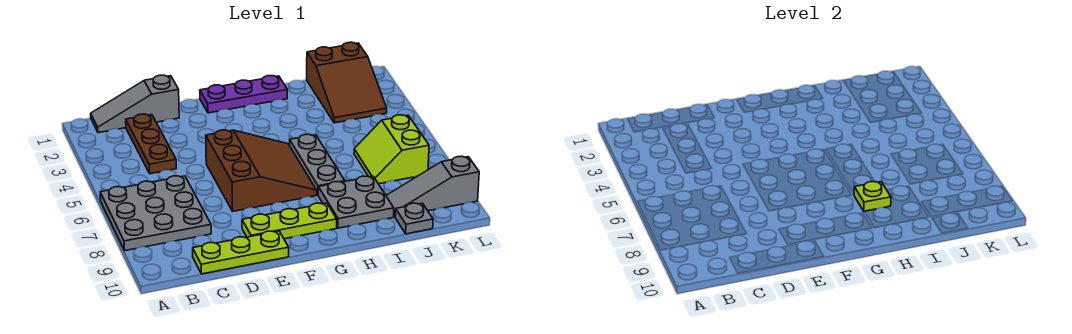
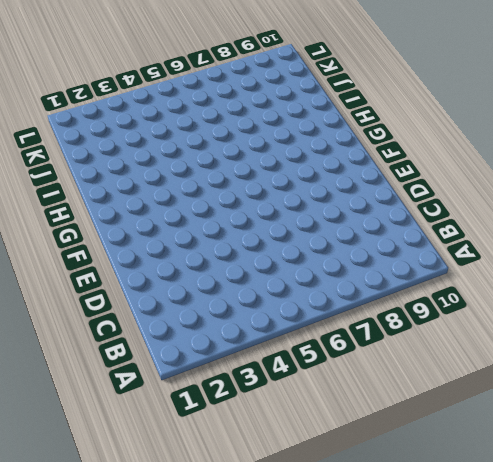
none -> grey plate A6:C8 level 1
none -> grey slope B1:D1 level 1 top D
none -> brown plate C2:C4 level 1

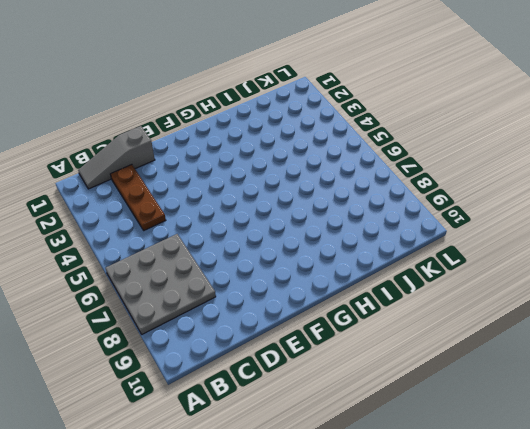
none -> lime plate C10:E10 level 1
none -> brown slope E5:G7 level 1 top E
none -> lime plate E9:G9 level 1

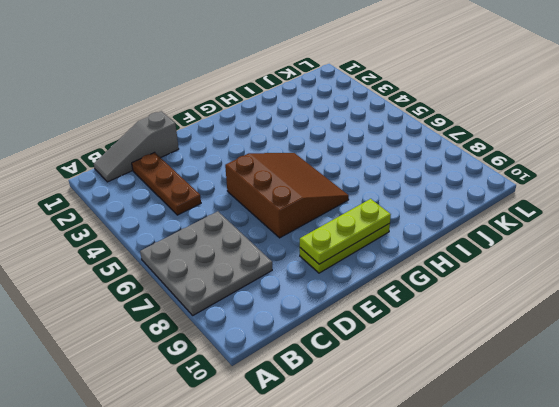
lime plate E9:G9 level 2 -> lime plate C10:E10 level 1
none -> purple plate F1:H1 level 1
none -> grey plate H5:H7 level 1
none -> grey plate H8:I9 level 1

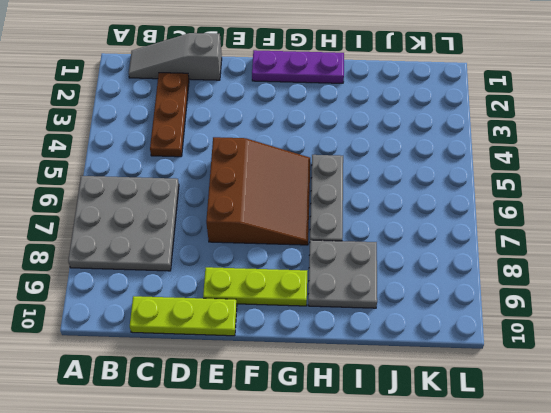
none -> brown slope J1:K3 level 1 top 1
none -> lime slope J6:K7 level 1 top K
none -> grey slope J9:L9 level 1 top L

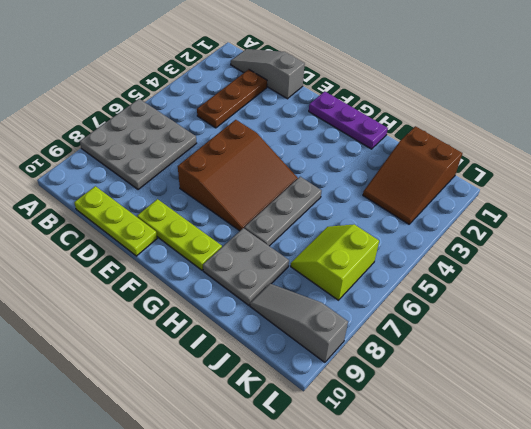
none -> grey plate J10 level 1
none -> lime plate H8 level 2

